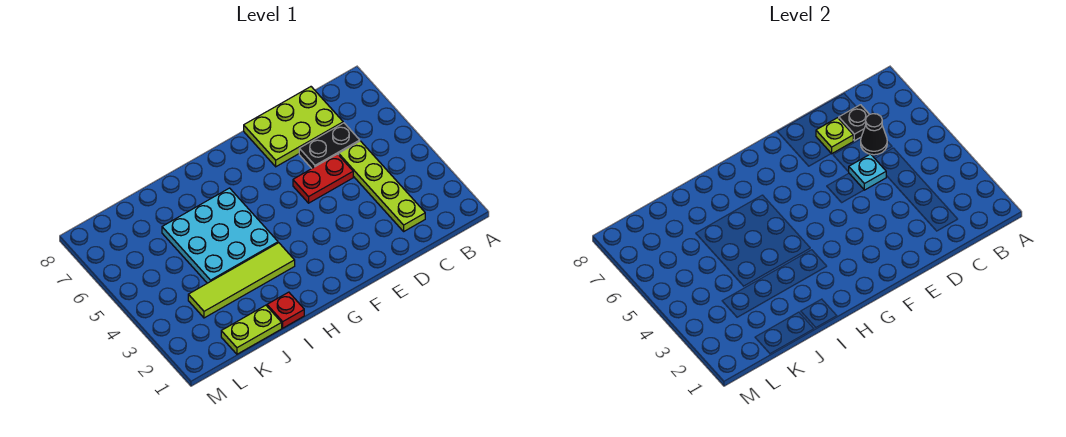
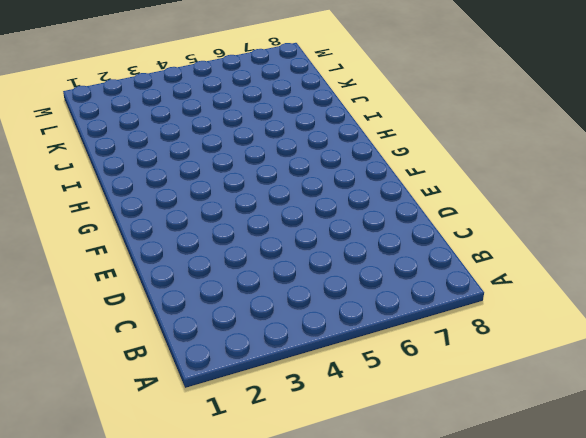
none -> lime plate C2:C5 level 1
none -> black plate C6:D6 level 1
none -> lime plate C7:E8 level 1

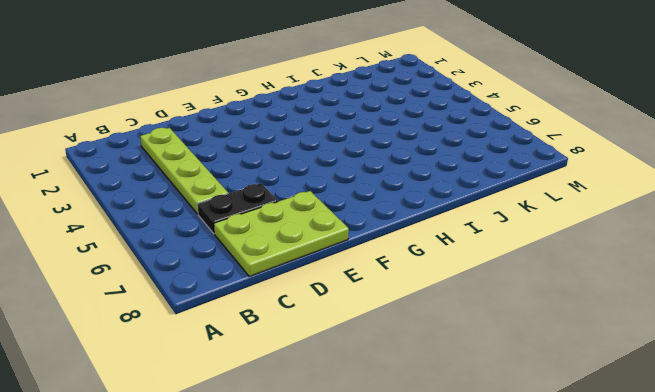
none -> red plate D5:E5 level 1
none -> lime tile H3:K3 level 1
none -> cyan plate H4:J6 level 1

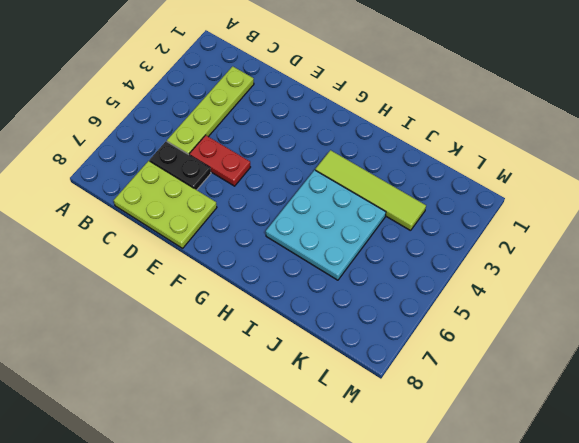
none -> red plate I1 level 1
none -> lime plate J1:K1 level 1
none -> black cone C6 level 2

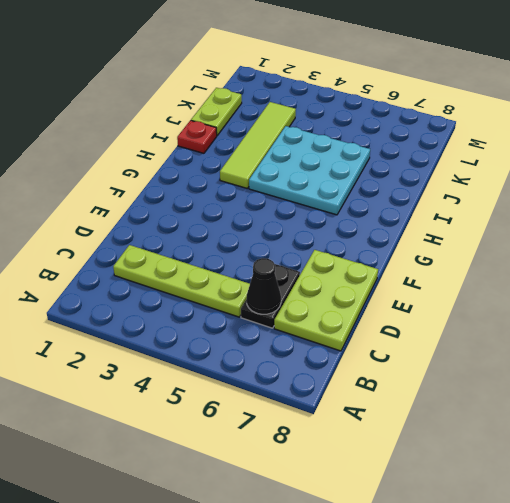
none -> red plate D5:E5 level 1
none -> black plate C7 level 2
none -> cyan plate D5 level 2

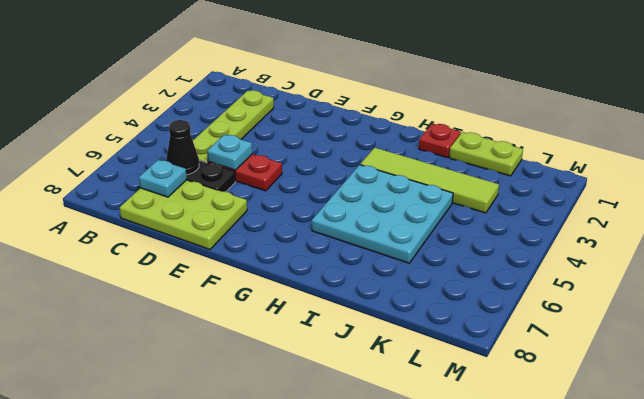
cyan plate C7 level 2 -> black plate C7 level 2
none -> lime plate D7 level 2

